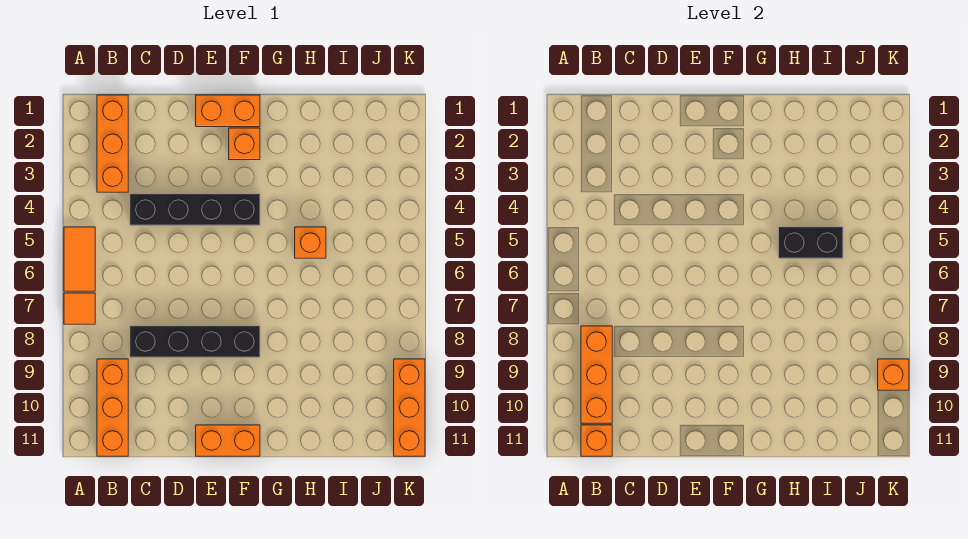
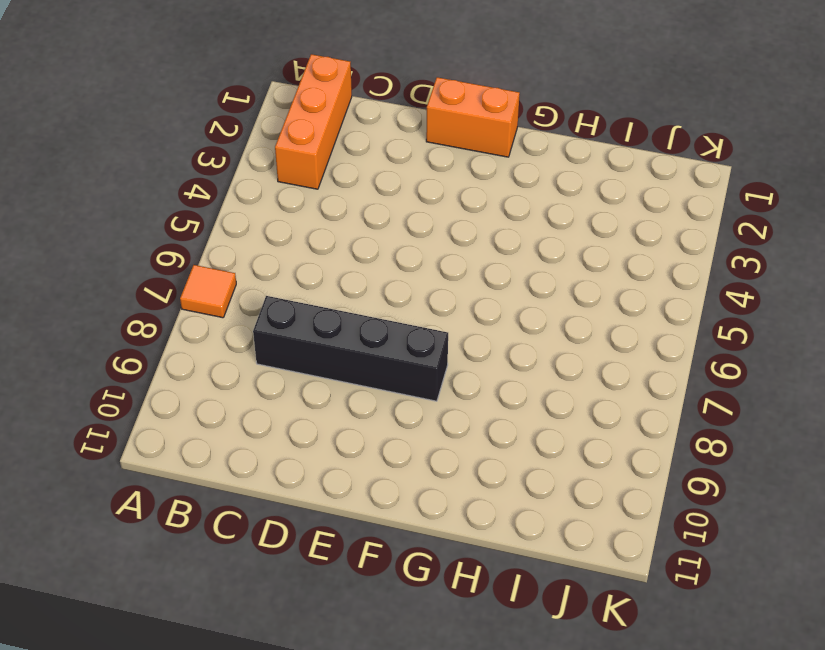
none -> orange tile A5:A6 level 1
none -> orange brick B9:B11 level 1
none -> black brick C4:F4 level 1

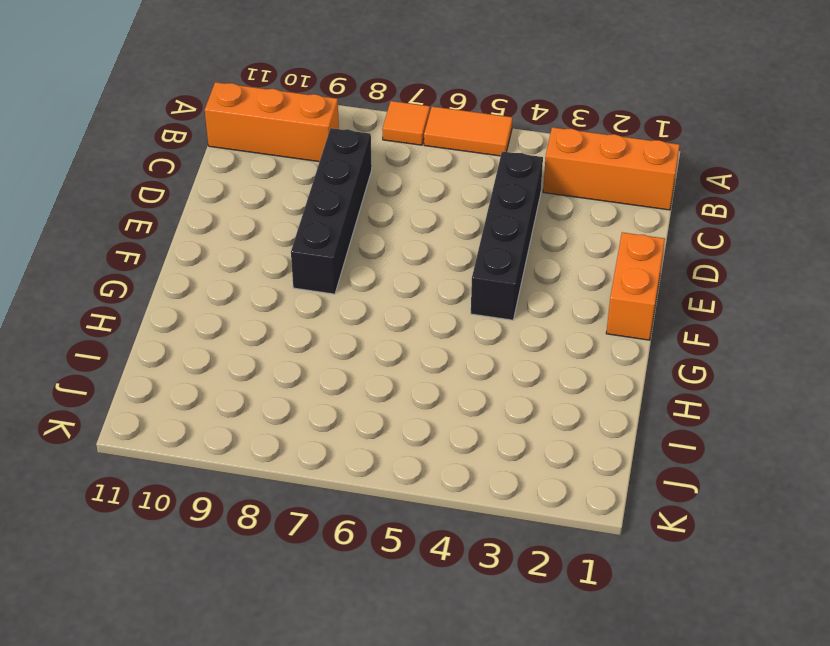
none -> orange brick E11:F11 level 1
none -> orange brick F2 level 1
none -> orange brick H5 level 1

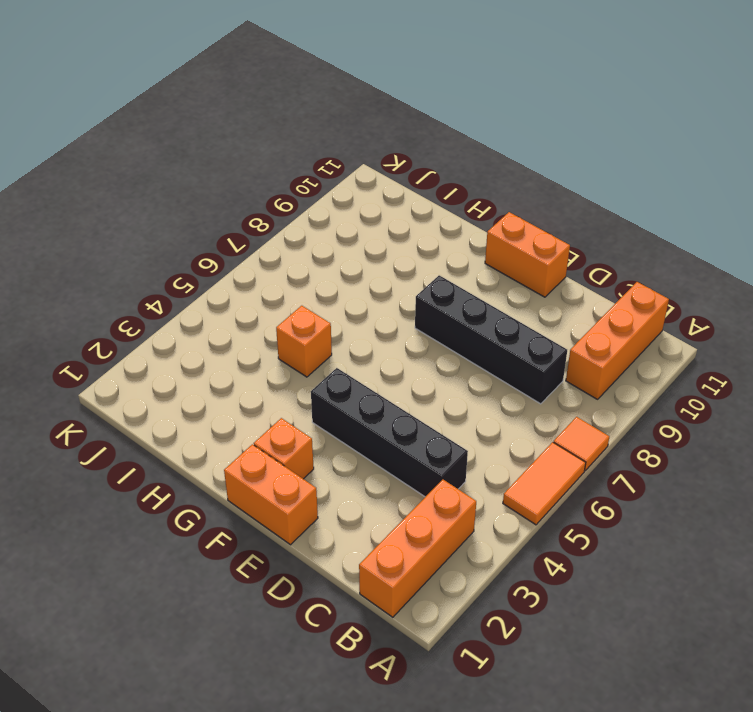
none -> orange brick K9:K11 level 1
none -> orange brick B8:B10 level 2
none -> orange brick B11 level 2

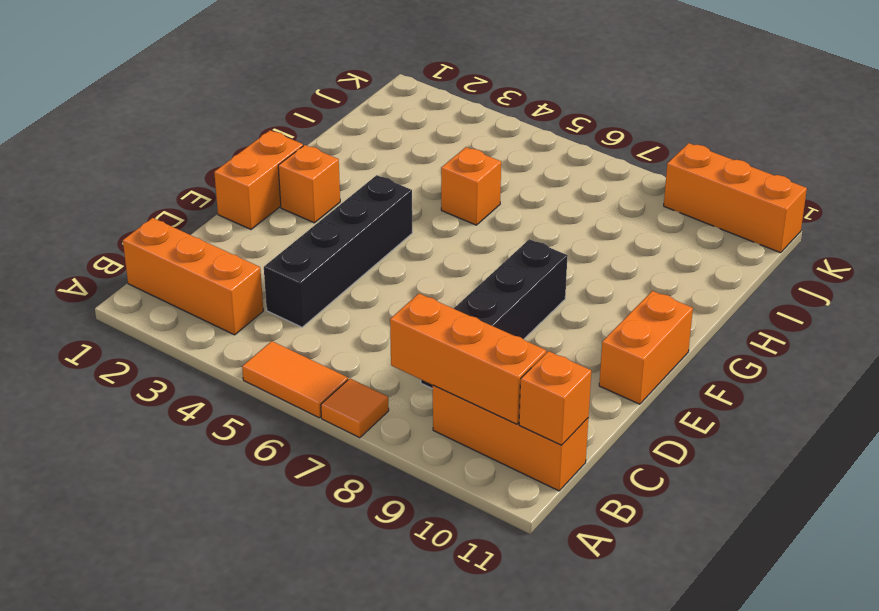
none -> black brick H5:I5 level 2
none -> orange brick K9 level 2

